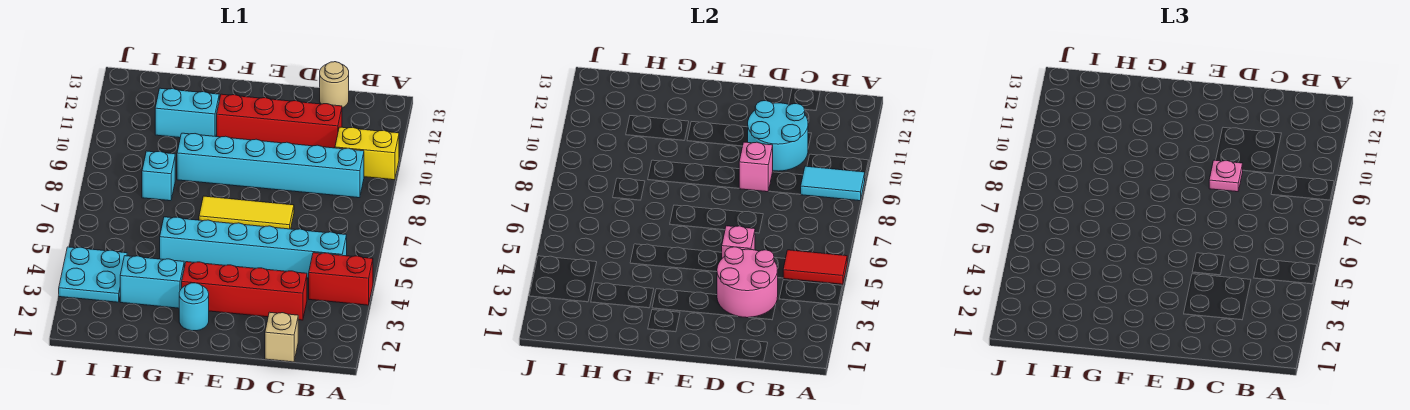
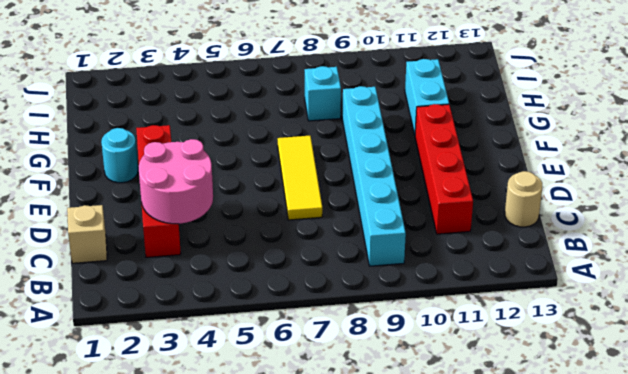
none -> red brick A4:B4 level 1
none -> yellow brick A10:B10 level 1
none -> cyan brick B5:G5 level 1

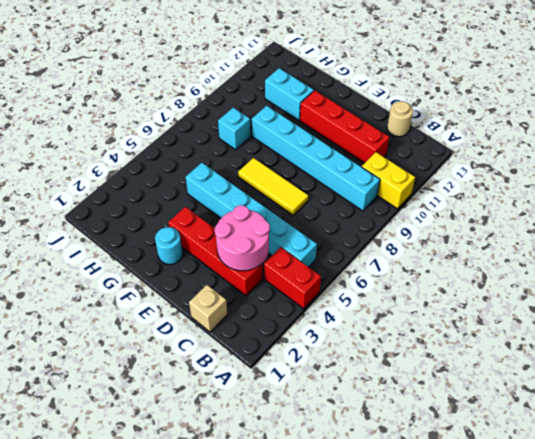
none -> cyan brick G3:H3 level 1
none -> cyan plate I3:J4 level 1
none -> red tile A5:B5 level 2

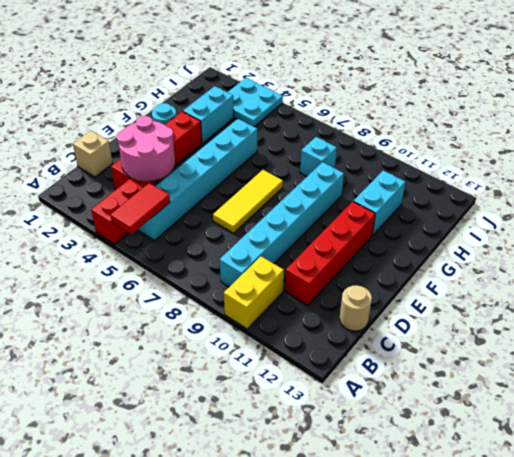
none -> cyan tile A9:B9 level 2
none -> cyan round brick C10:D11 level 2
none -> pink brick D5 level 2

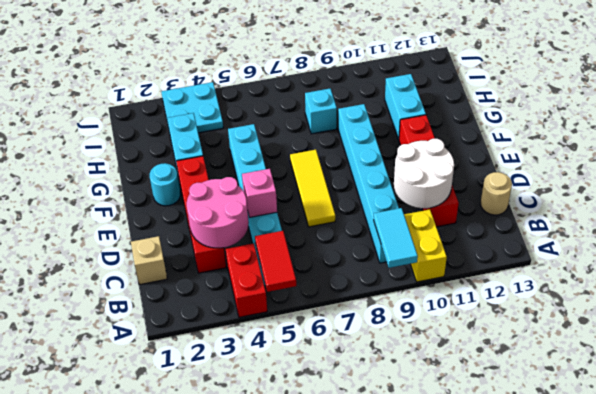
white round brick C10:D11 level 2 -> cyan round brick C10:D11 level 2
none -> pink brick D9 level 2
none -> pink plate D9 level 3

